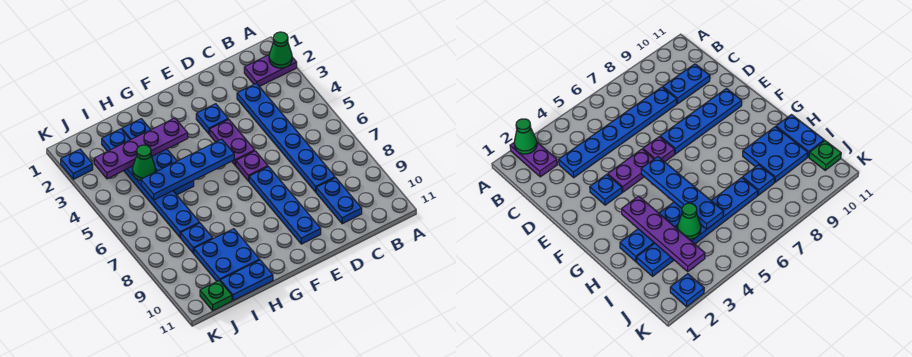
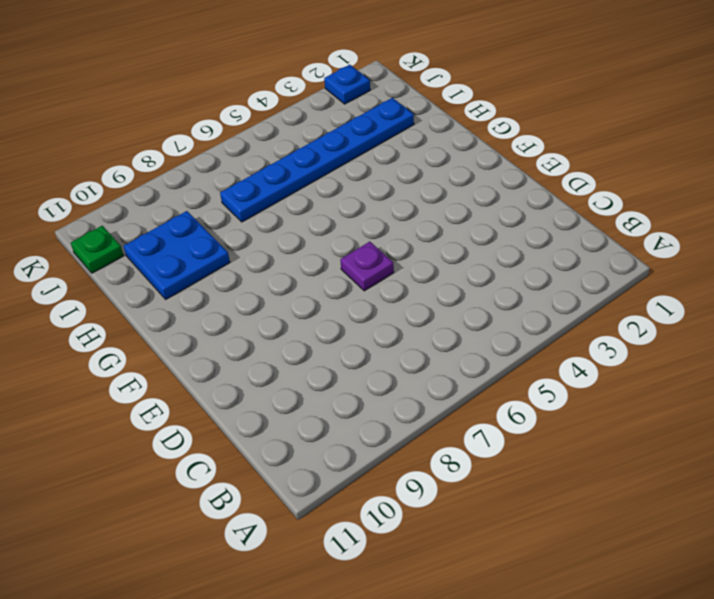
none -> purple plate A2:B2 level 1
none -> blue plate C3:C8 level 1
none -> blue plate C9:C10 level 1

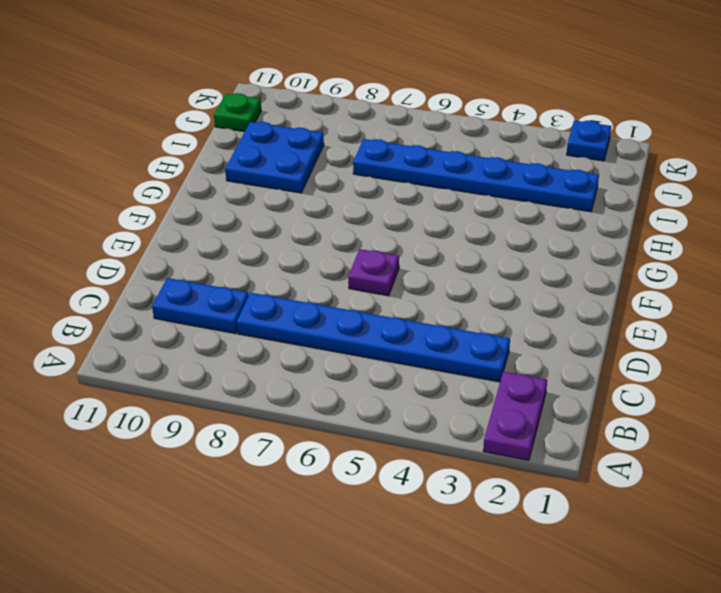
none -> blue plate E3 level 1
none -> purple plate E4:E5 level 1
none -> blue plate E7:E10 level 1

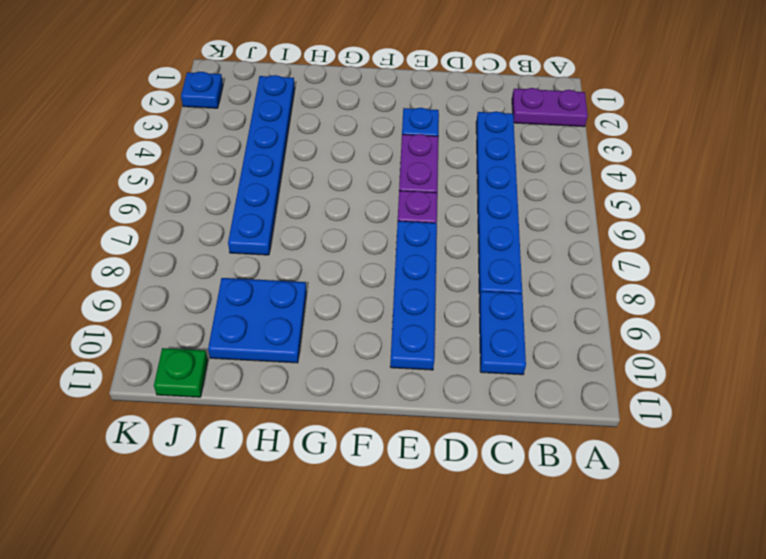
none -> blue plate H2:H5 level 1
none -> blue plate H11:I11 level 1
none -> blue plate I8 level 1

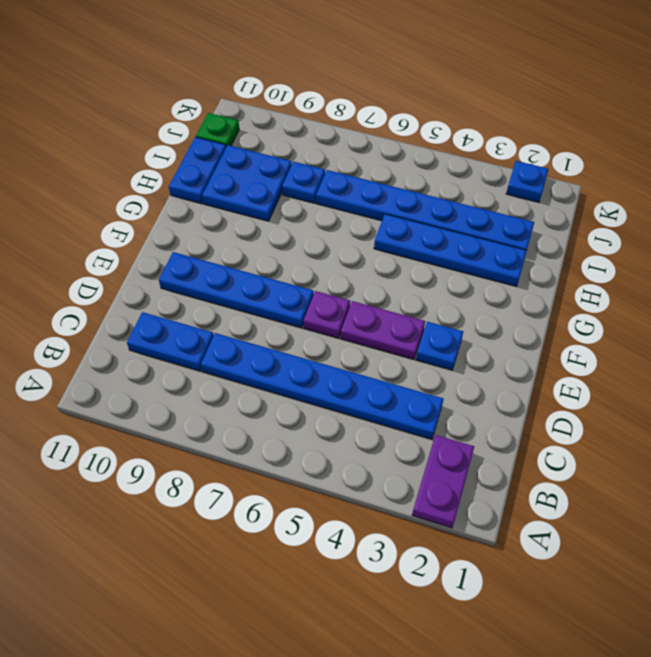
none -> green cone A2 level 2
none -> blue plate F5:I5 level 2
none -> purple plate G3:J3 level 2

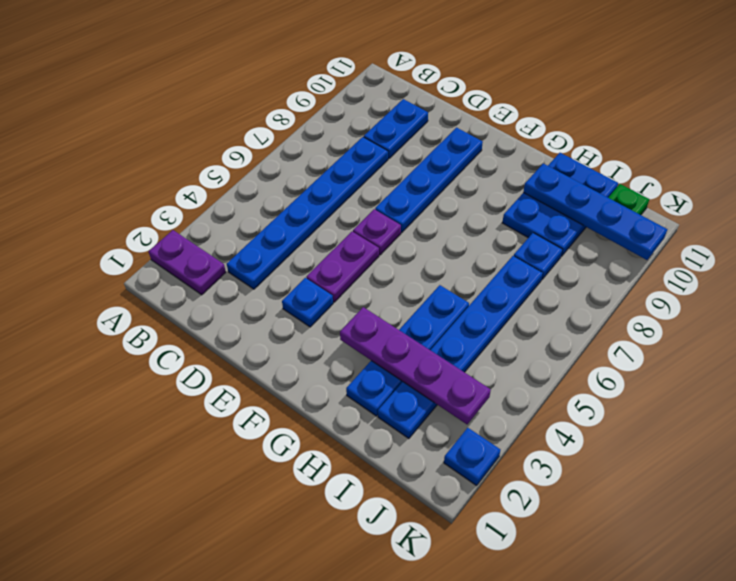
blue plate H10:K10 level 2 -> blue plate F5:I5 level 2
none -> green cone A2 level 2
none -> green cone I4 level 2

